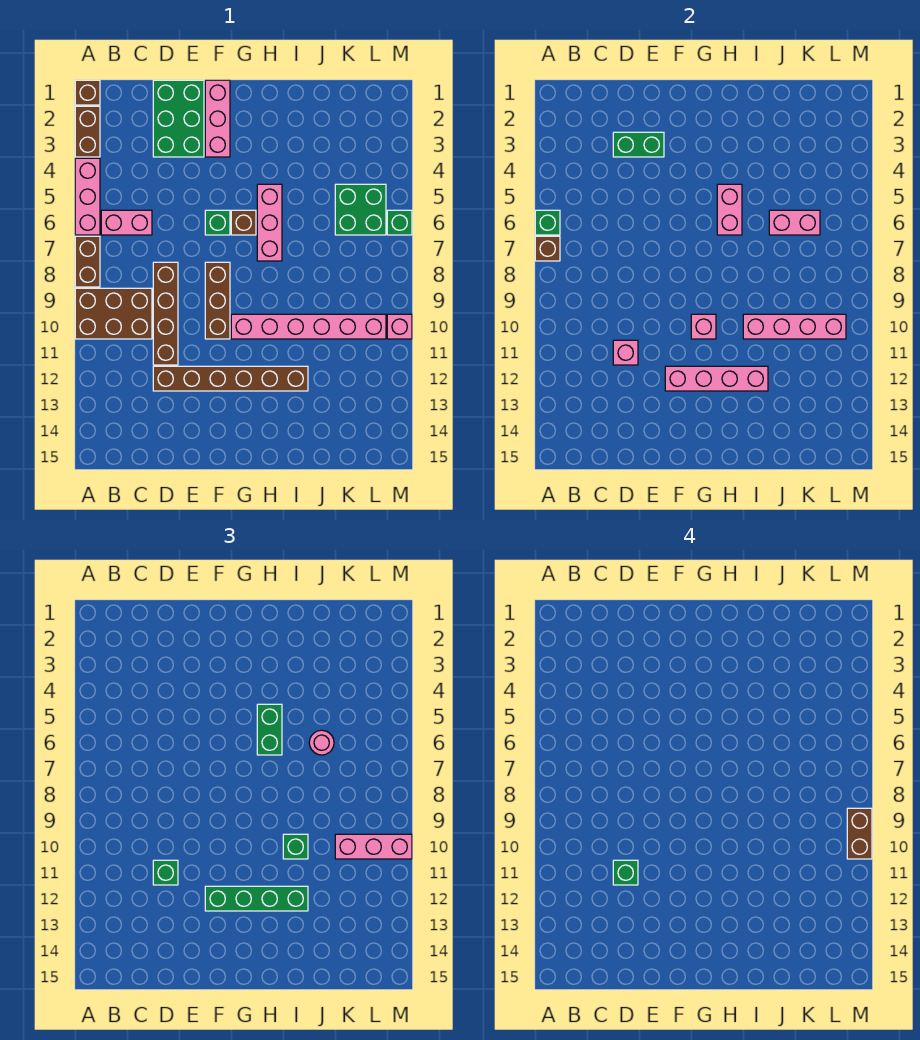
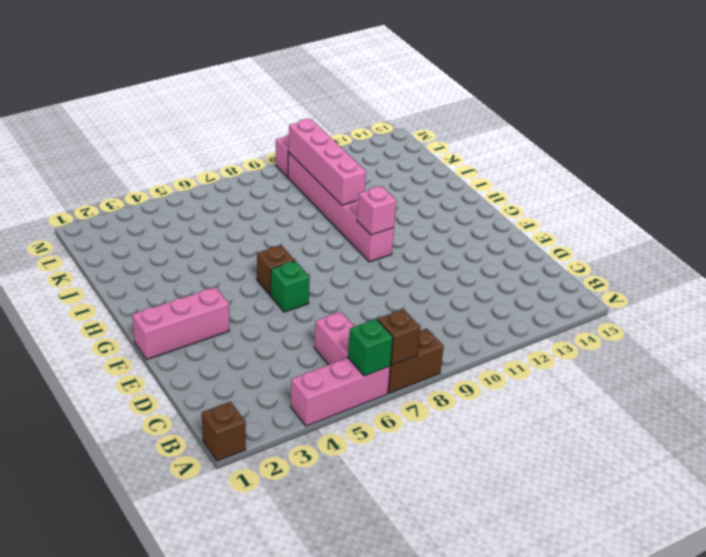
none -> brown brick A2:A3 level 1
none -> brown brick A9:C10 level 1
none -> green brick D1:E3 level 1
none -> brown brick D8:D11 level 1

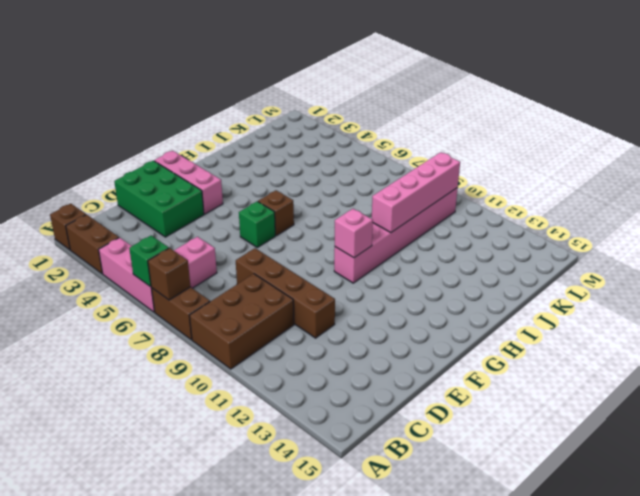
none -> brown brick D12:I12 level 1
none -> brown brick F8:F10 level 1
none -> pink brick H5:H7 level 1
none -> green brick K5:L6 level 1

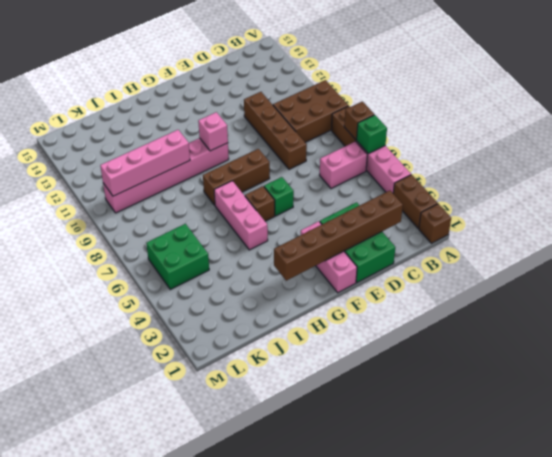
brown brick C2:H2 level 2 -> brown brick D12:I12 level 1
brown brick F8:H8 level 1 -> brown brick F8:F10 level 1
none -> green brick M6 level 1
none -> pink brick M10 level 1
none -> green brick D3:E3 level 2
none -> pink brick D11 level 2

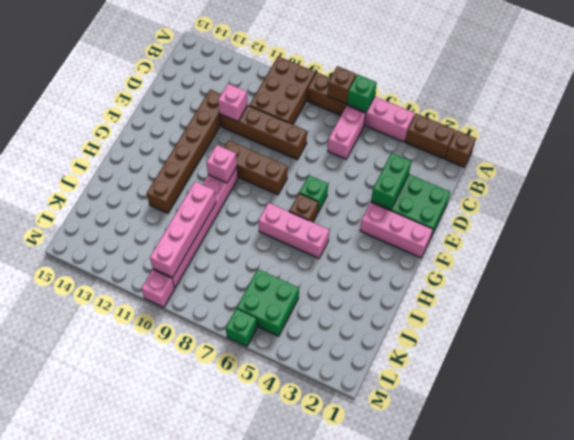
none -> pink brick F12:I12 level 2
none -> pink brick H5:H6 level 2
none -> pink brick J6:K6 level 2
none -> green brick D11 level 3

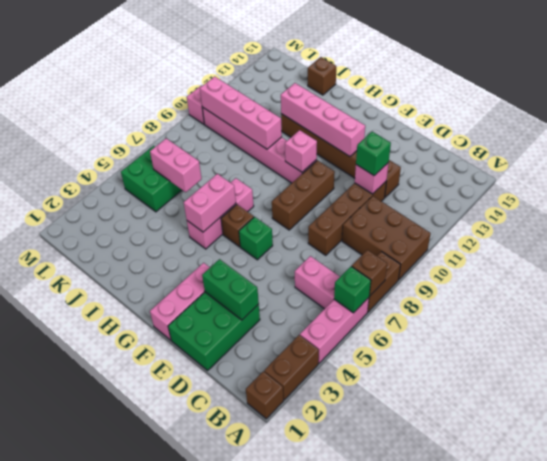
brown brick J15 level 1 -> none
none -> green brick M6 level 1
none -> green brick F12:I12 level 3
none -> green brick H5:H6 level 3
none -> green brick I10 level 3

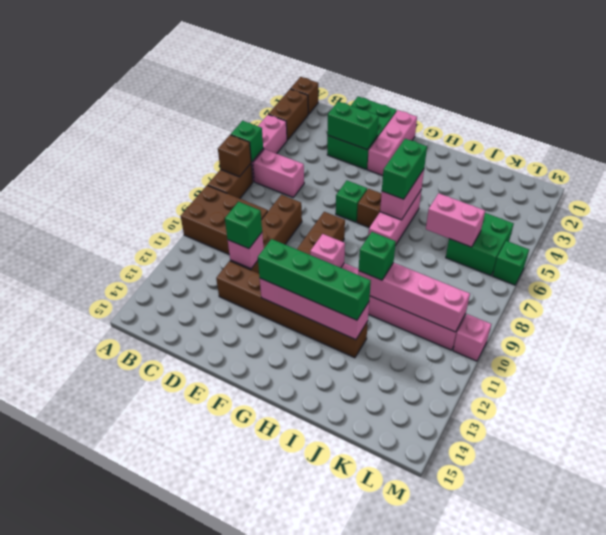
none -> pink round brick J6 level 3
none -> pink brick K10:M10 level 3
none -> green brick D11 level 4
none -> brown brick M9:M10 level 4

